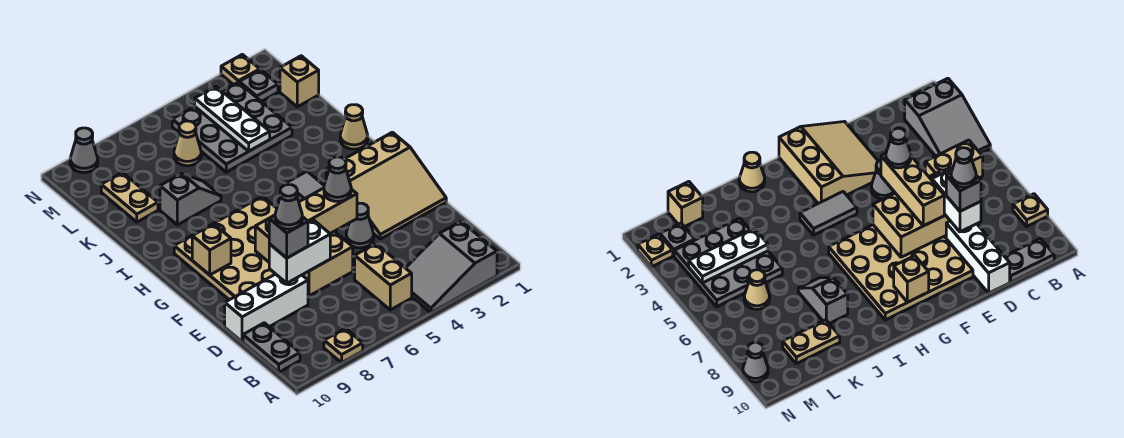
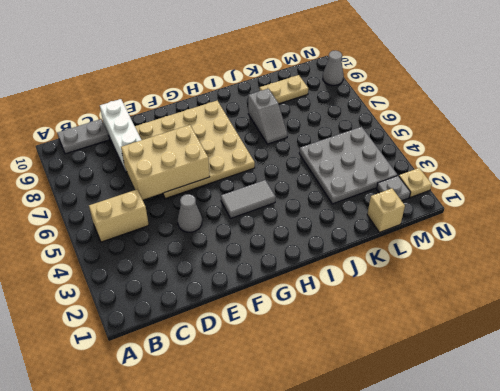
none -> grey slope A2:B4 level 1 top 2
none -> tan plate A8 level 1
none -> tan slope E1:G3 level 1 top G

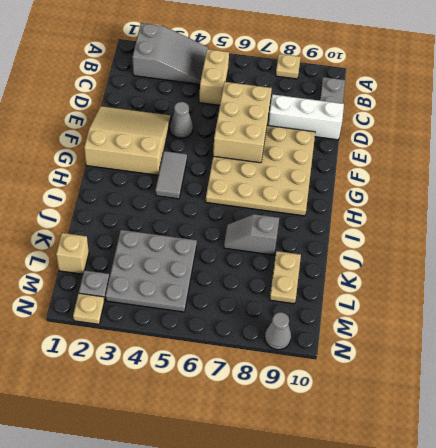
none -> tan cone I1 level 1
none -> tan cone L6 level 1
none -> tan brick G9 level 2

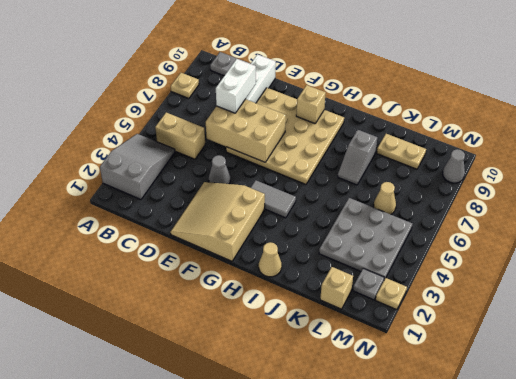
none -> white plate K4:M4 level 2
none -> tan brick E5:E7 level 3
none -> grey brick D8 level 4

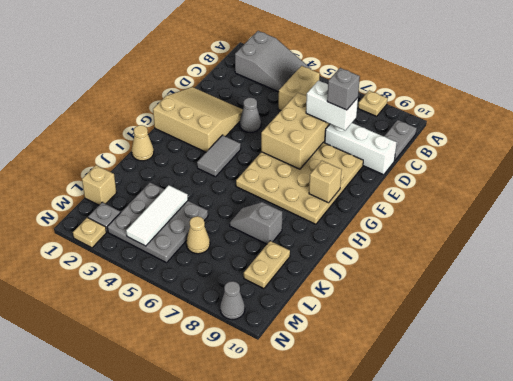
white tile K4:M4 level 2 -> white plate K4:M4 level 2
none -> tan brick E5:E7 level 3
none -> grey cone E5 level 4
none -> grey cone D8 level 5

